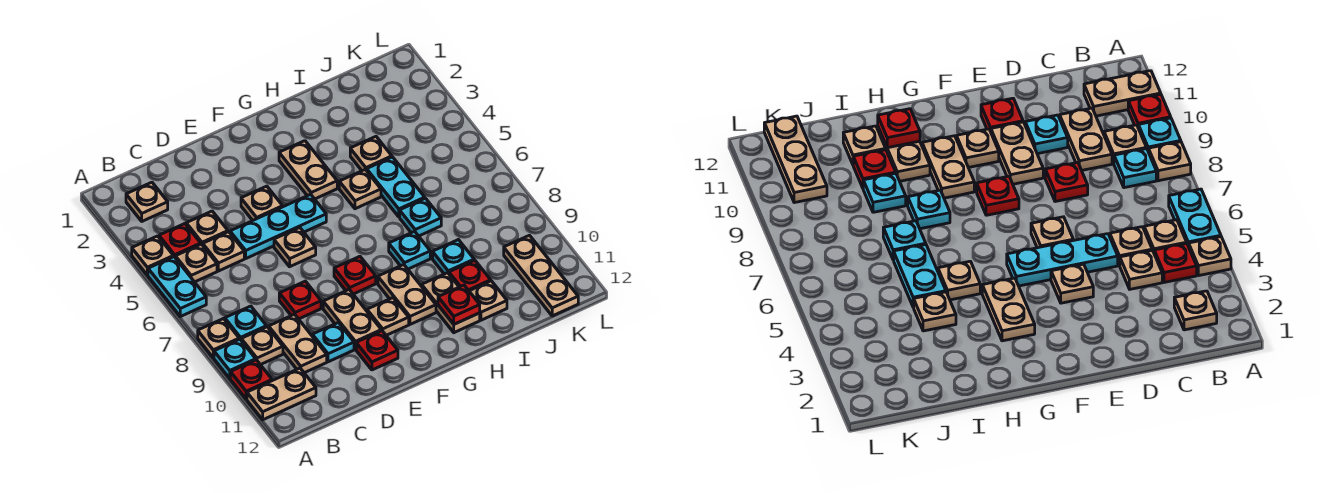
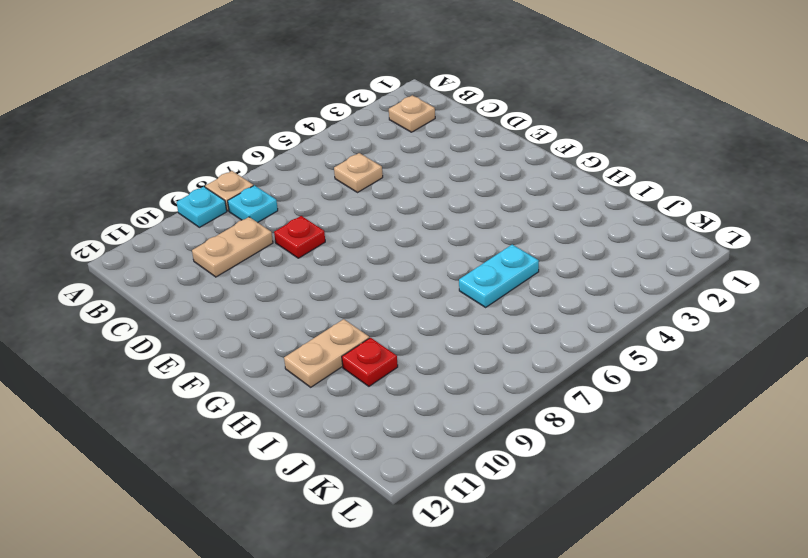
none -> tan plate A4 level 1
none -> cyan plate A5:A6 level 1
none -> red plate A10 level 1
none -> tan plate A11:B11 level 1

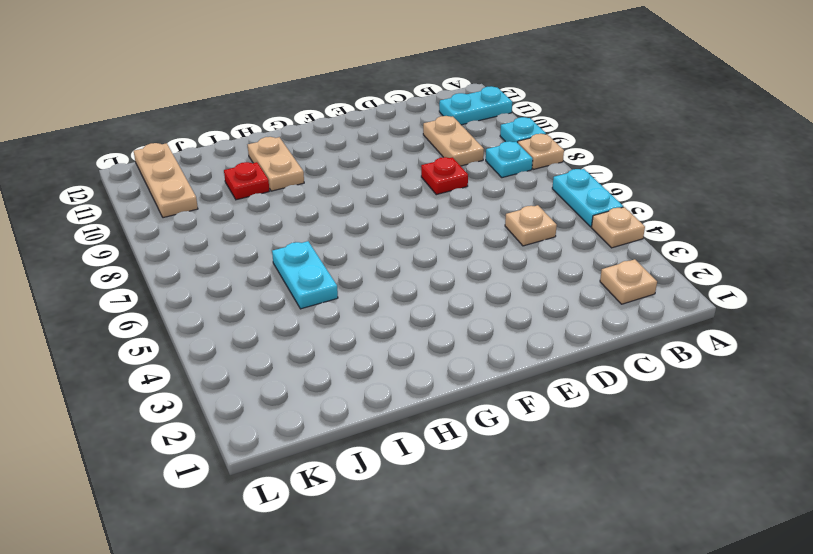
cyan plate A11:B11 level 1 -> tan plate A11:B11 level 1
none -> red plate A10 level 1
none -> red plate B4 level 1
none -> tan plate B5 level 1
none -> tan plate B9 level 1

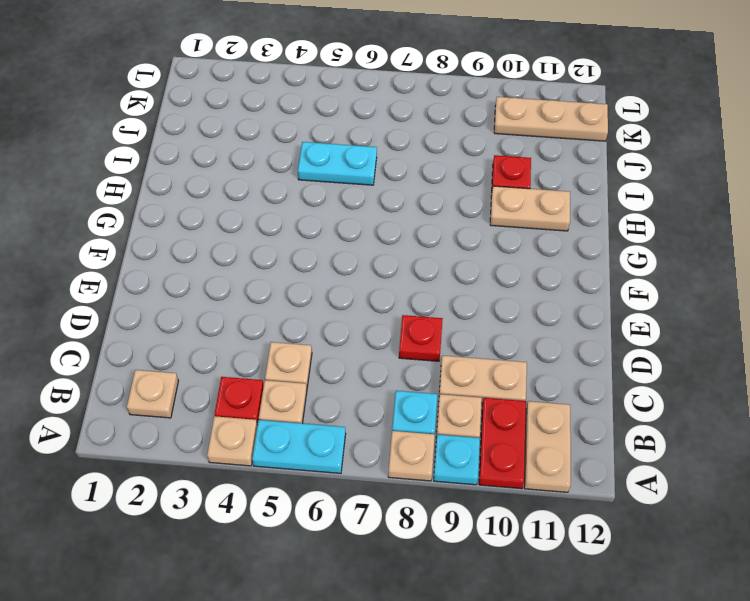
red plate A10:B10 level 1 -> red plate A10 level 1
none -> tan plate C4 level 1
none -> cyan plate D5:F5 level 1
none -> cyan plate D10 level 1
none -> tan plate E4 level 1

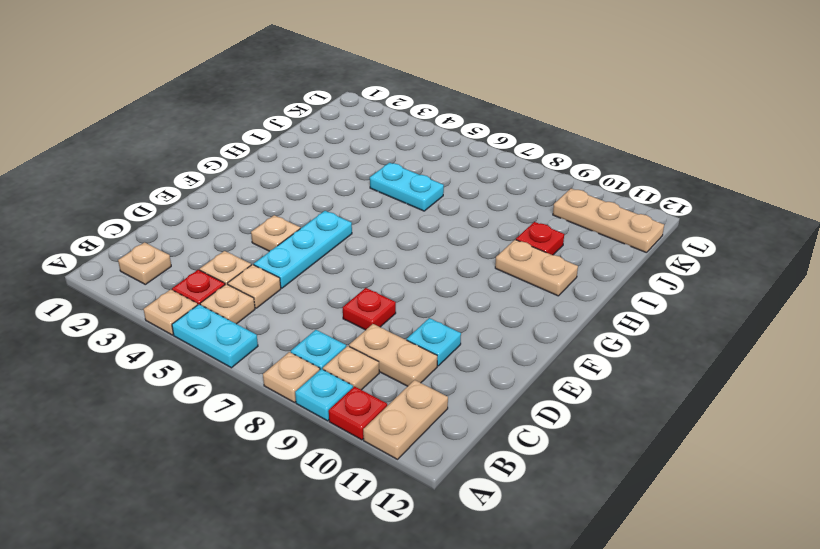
none -> tan plate E6 level 1
none -> tan plate E9:E10 level 1
none -> red plate E11 level 1
none -> red plate F8 level 1

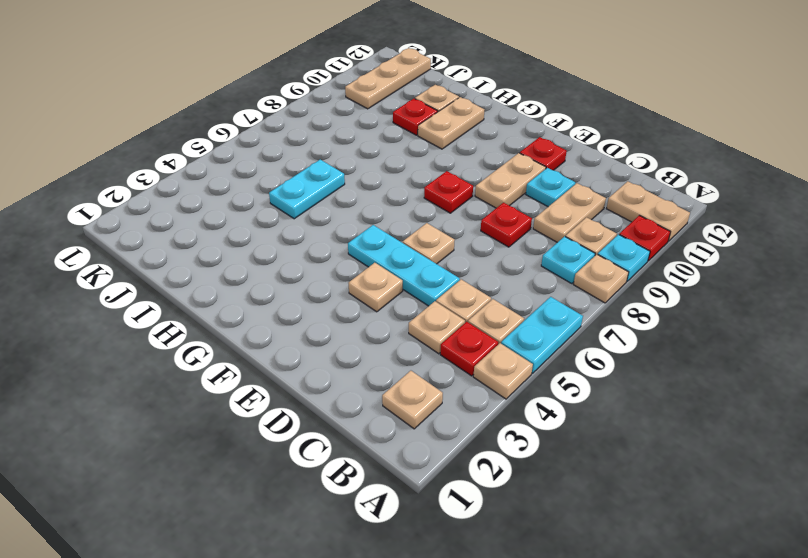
none -> tan plate F10 level 1
none -> tan plate G3:G4 level 1
none -> tan plate G9:G10 level 1
none -> tan plate H5 level 1

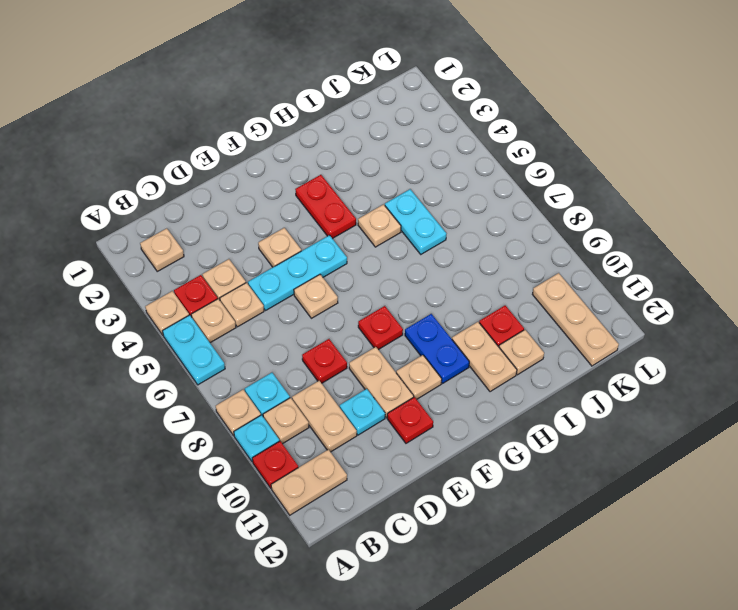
red plate G3:G4 level 1 -> tan plate G3:G4 level 1
blue plate G9:G10 level 1 -> tan plate G9:G10 level 1
none -> cyan plate H8 level 1
none -> tan plate I4 level 1
none -> cyan plate I7 level 1
none -> cyan plate I9 level 1

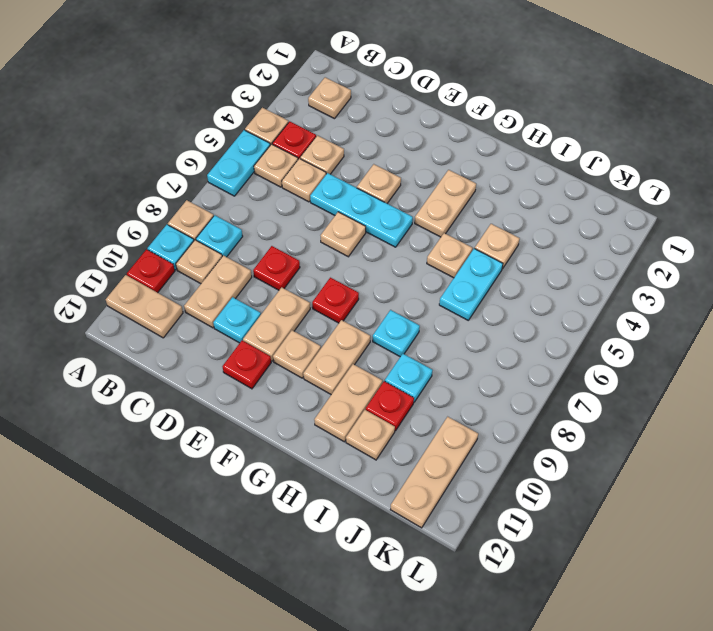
none -> cyan plate I7 level 1
none -> red plate H11 level 2

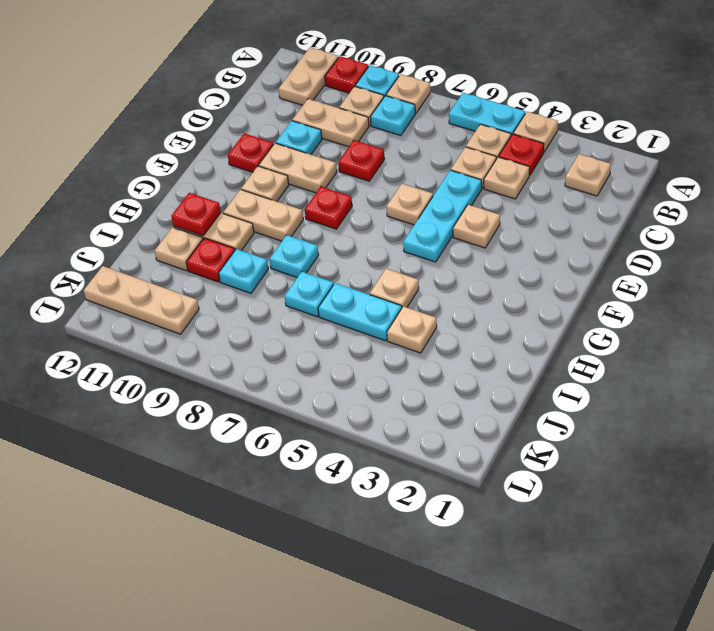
none -> tan plate G3:G4 level 1

